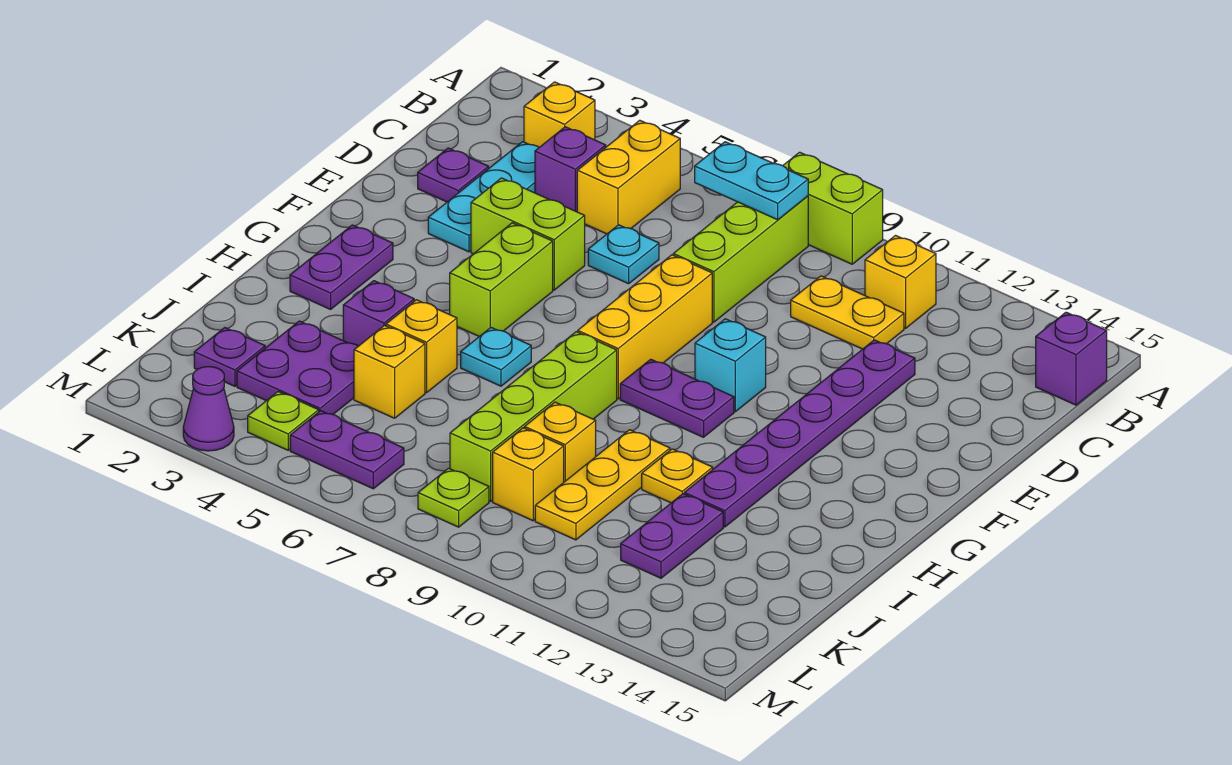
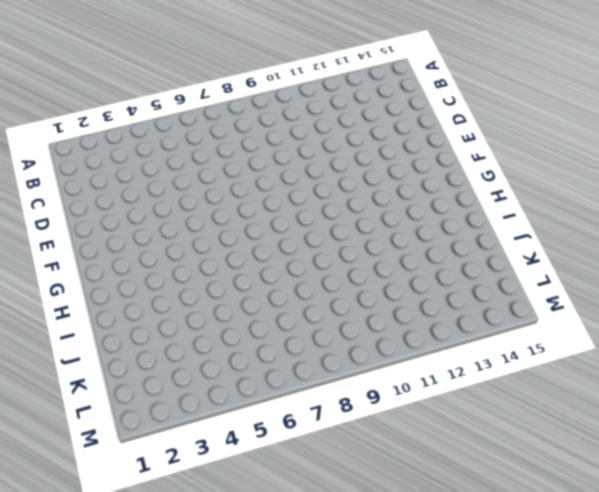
none -> lime brick A8:A9 level 1
none -> yellow brick B3 level 1
none -> yellow brick B5:C5 level 1
none -> lime brick B8:D8 level 1

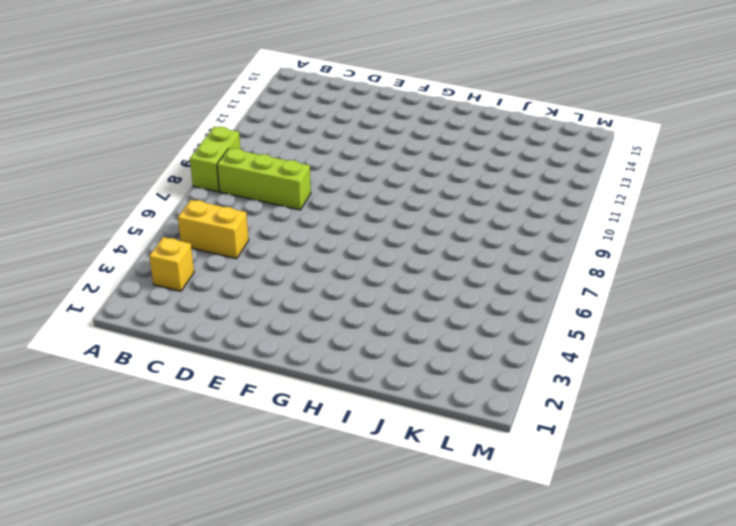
none -> yellow brick B11 level 1
none -> purple brick B15 level 1
none -> cyan plate C3:E3 level 1
none -> purple brick C4 level 1

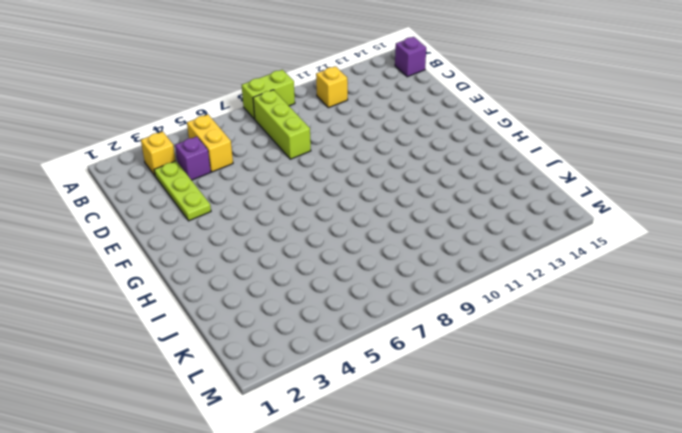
lime plate C3:E3 level 1 -> cyan plate C3:E3 level 1
none -> yellow plate C10:C11 level 1
none -> purple plate D2 level 1
none -> cyan plate D6 level 1
none -> purple plate D12:I12 level 1

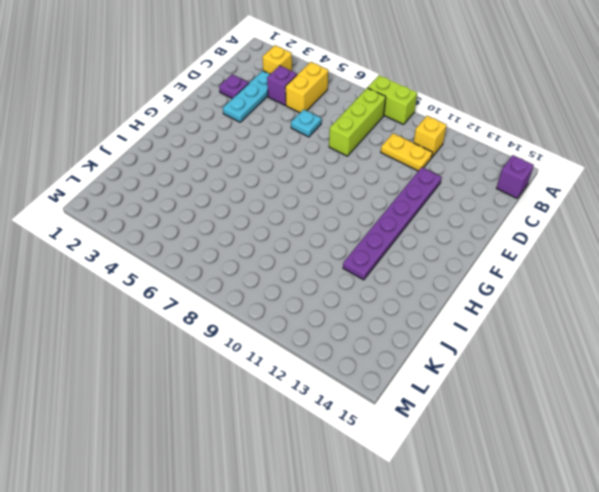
none -> lime brick E4:E5 level 1
none -> yellow brick E8:G8 level 1
none -> lime brick F5:G5 level 1
none -> cyan brick F10 level 1

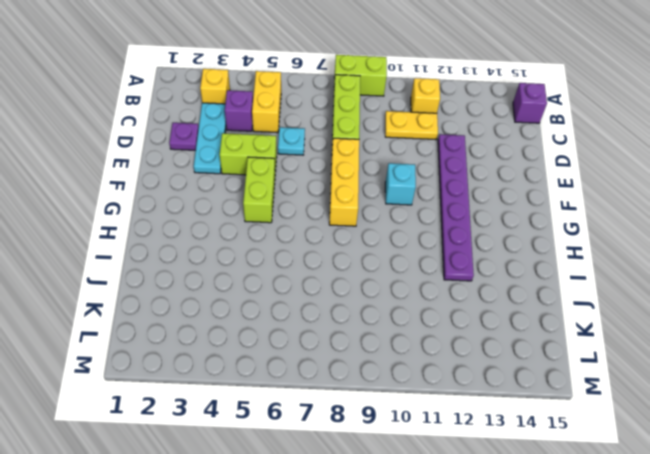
none -> purple plate G2:H2 level 1
none -> purple plate G9:G10 level 1
none -> cyan plate H6 level 1
none -> lime brick H8:K8 level 1

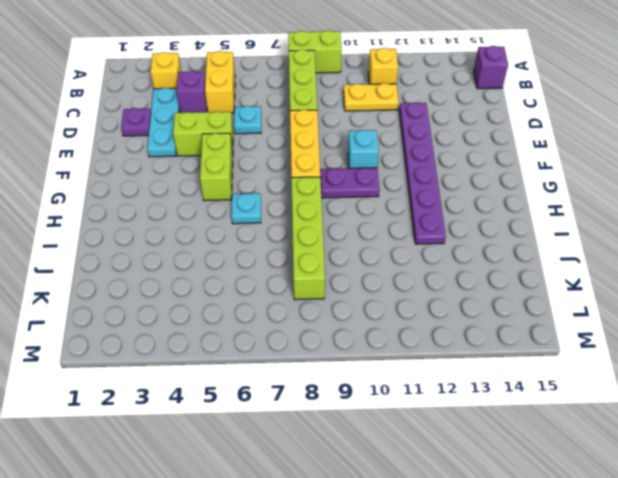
none -> purple plate G2:H2 level 1
none -> purple brick I4 level 1
none -> yellow brick I5 level 1
none -> yellow plate I10:K10 level 1

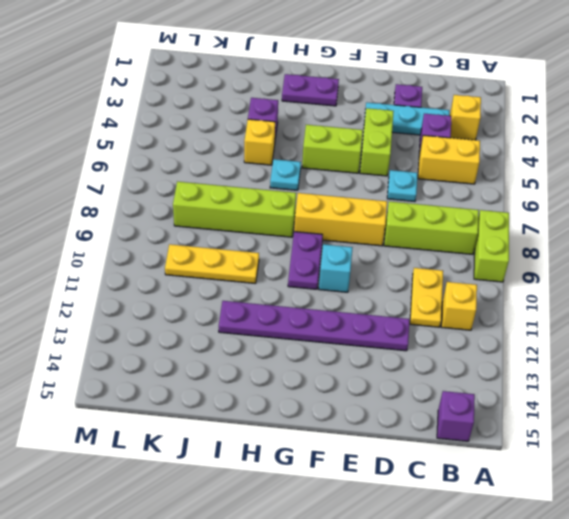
none -> yellow plate I11 level 1
none -> purple plate J3:K4 level 1
none -> yellow brick J5 level 1
none -> yellow brick J9 level 1

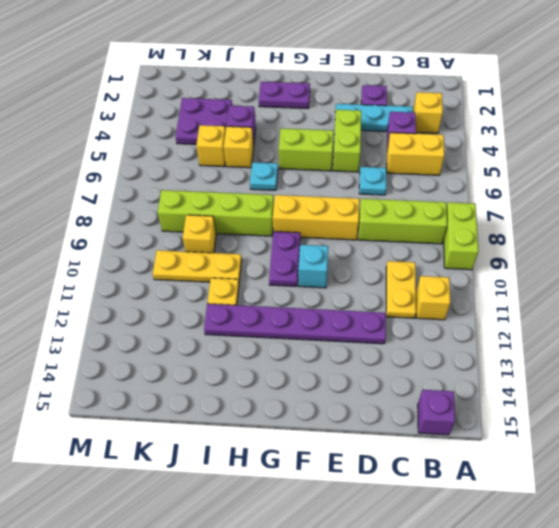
none -> purple plate J12:K12 level 1
none -> purple plate K2 level 1
none -> yellow brick K9 level 1
none -> lime plate L4 level 1

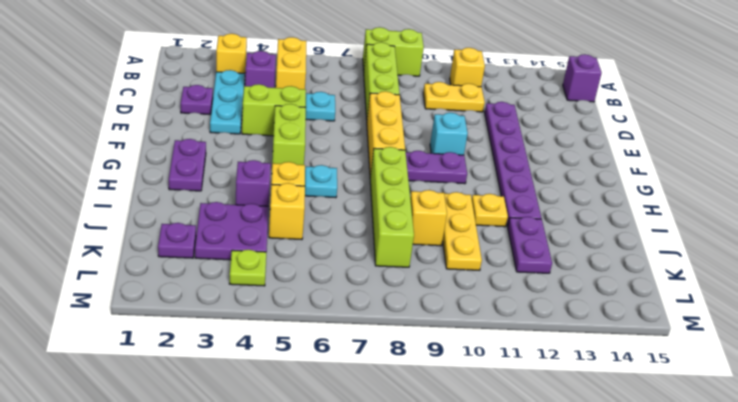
none -> yellow brick K9 level 1
none -> purple plate L5:L6 level 1
none -> lime plate L8 level 1
none -> purple cone M3 level 1

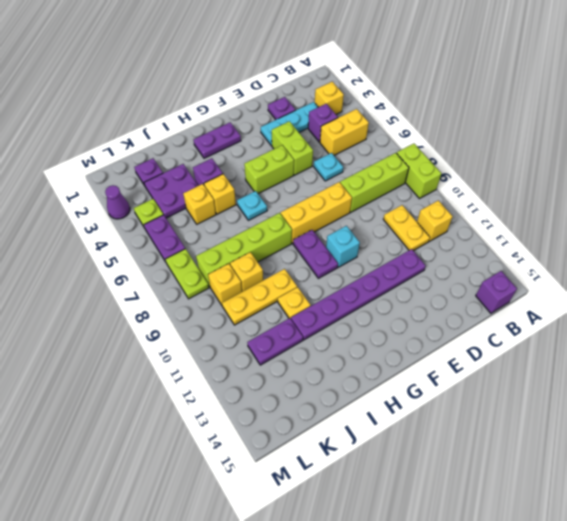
lime plate L7:L8 level 1 -> lime plate L8 level 1
none -> cyan plate B7:B8 level 2

